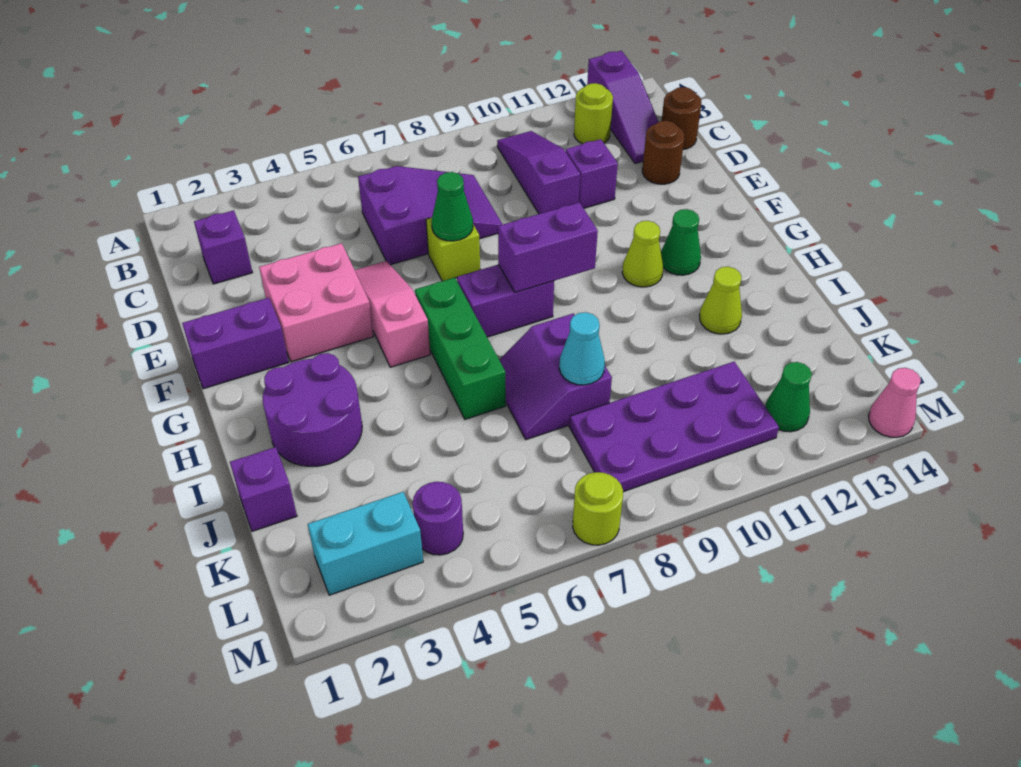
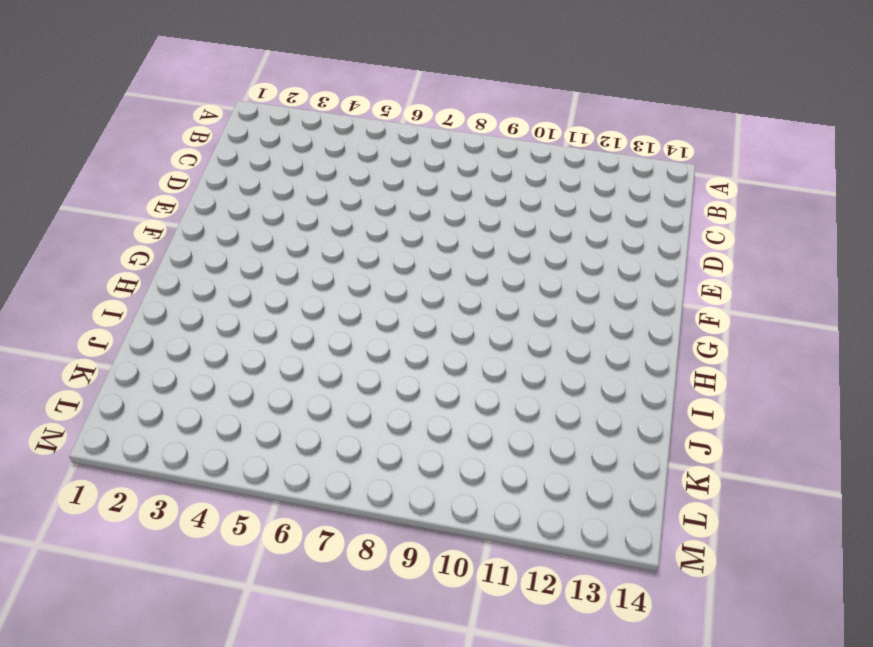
none -> purple slope A13:C13 level 1 top A
none -> purple slope B10:D10 level 1 top D
none -> lime round brick B12 level 1

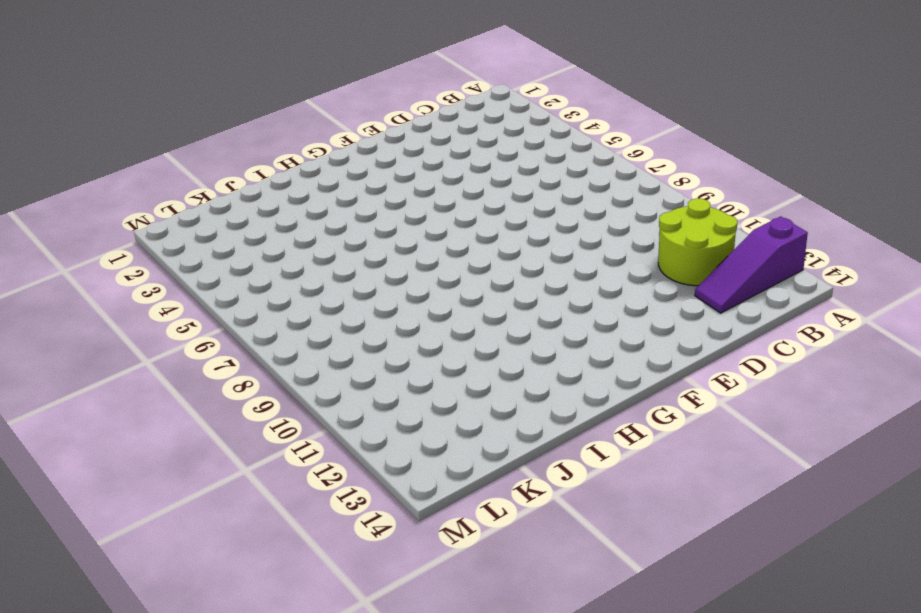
lime round brick B11:C12 level 1 -> lime round brick B12 level 1
none -> purple slope B10:D10 level 1 top D
none -> purple brick C2 level 1
none -> purple slope C6:D8 level 1 top 6

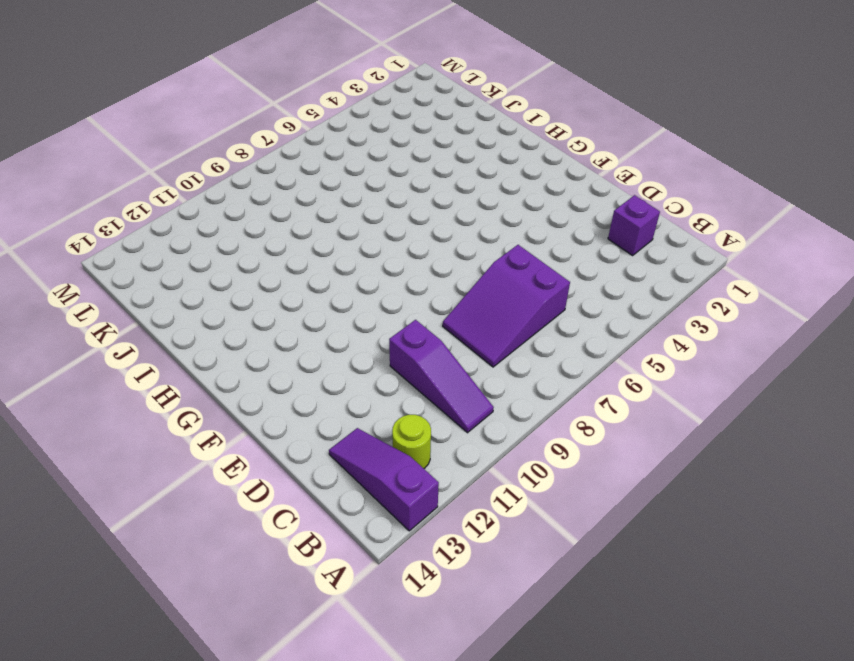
none -> brown round brick C14 level 1
none -> purple brick D11 level 1
none -> brown round brick D13 level 1

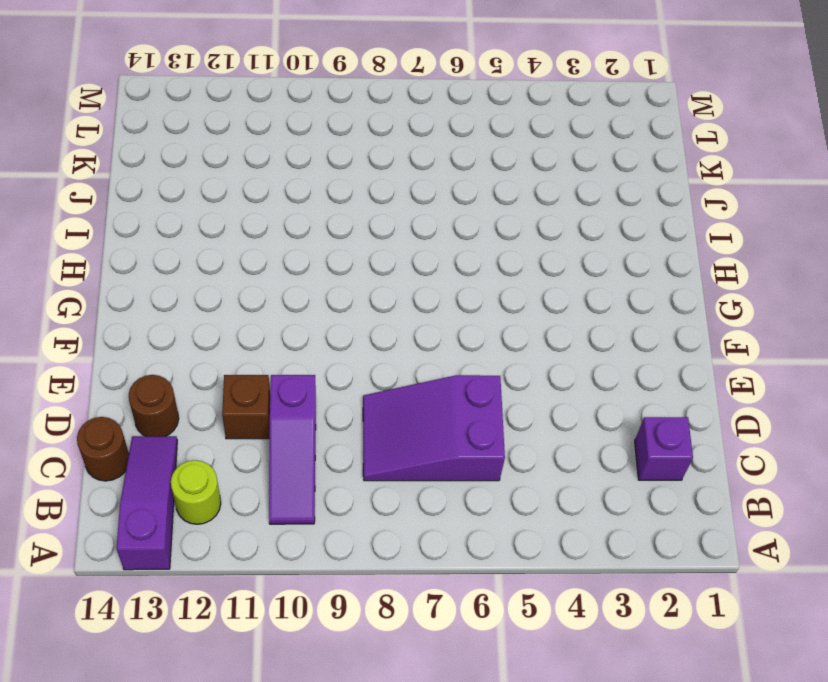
brown brick D11 level 1 -> purple brick D11 level 1
none -> pink brick E3:F4 level 1
none -> pink slope E5:G5 level 1 top G
none -> lime brick E7 level 1

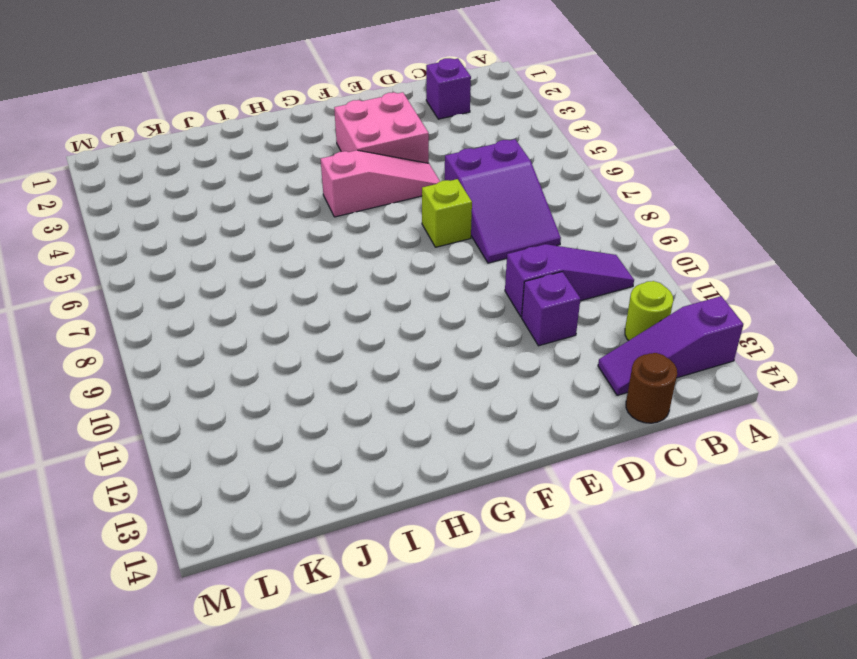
none -> brown round brick D13 level 1
none -> purple brick F1:F2 level 1
none -> green brick G6:I6 level 1

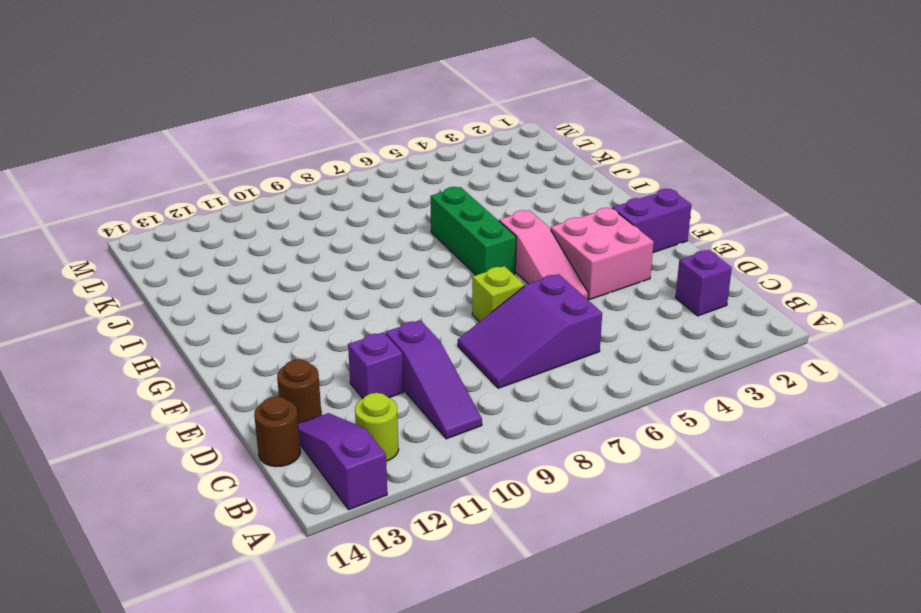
none -> purple brick G7:G8 level 1
none -> lime cone G11 level 1
none -> green cone G12 level 1

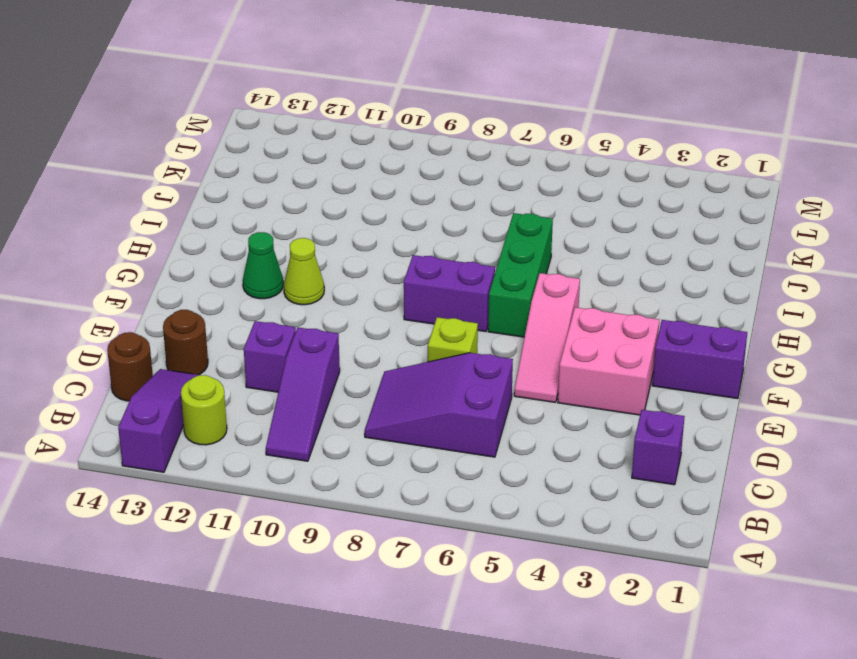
none -> purple round brick H2:I3 level 1
none -> purple slope I7:J8 level 1 top 8
none -> lime cone I12 level 1

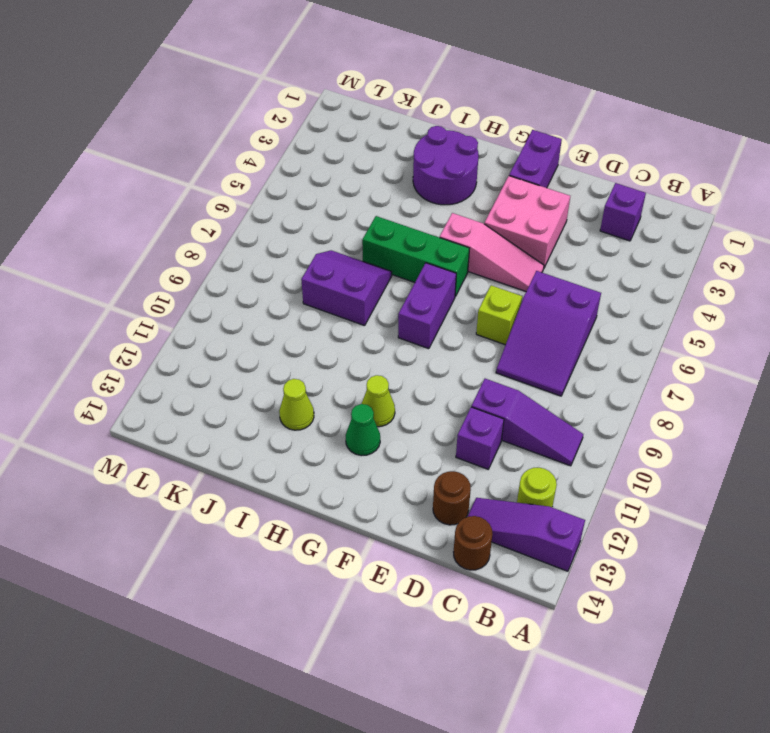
none -> purple brick J1 level 1
none -> purple plate K8:L11 level 1
none -> cyan brick L2:L3 level 1

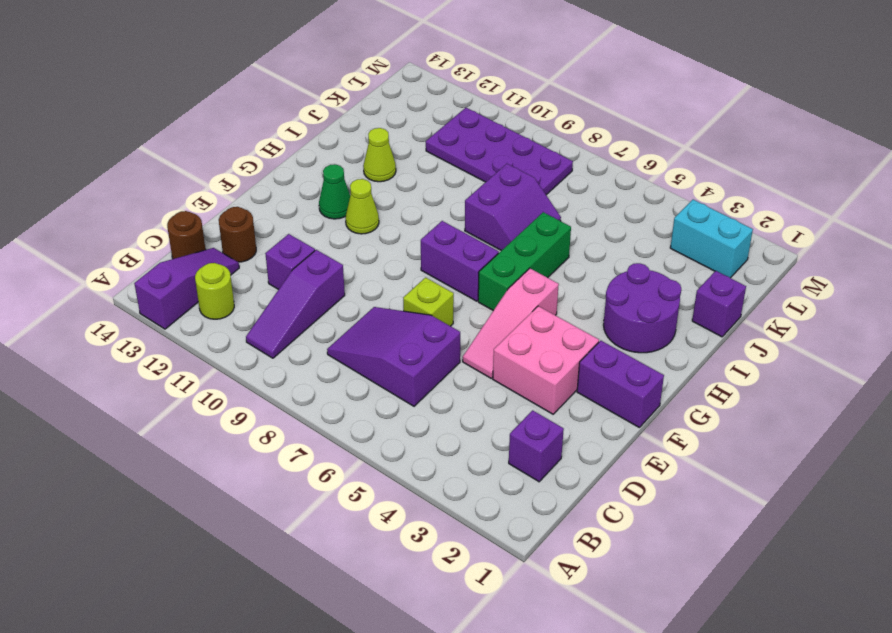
none -> purple round brick L4 level 1
none -> green cone L12 level 1
none -> lime round brick M7 level 1

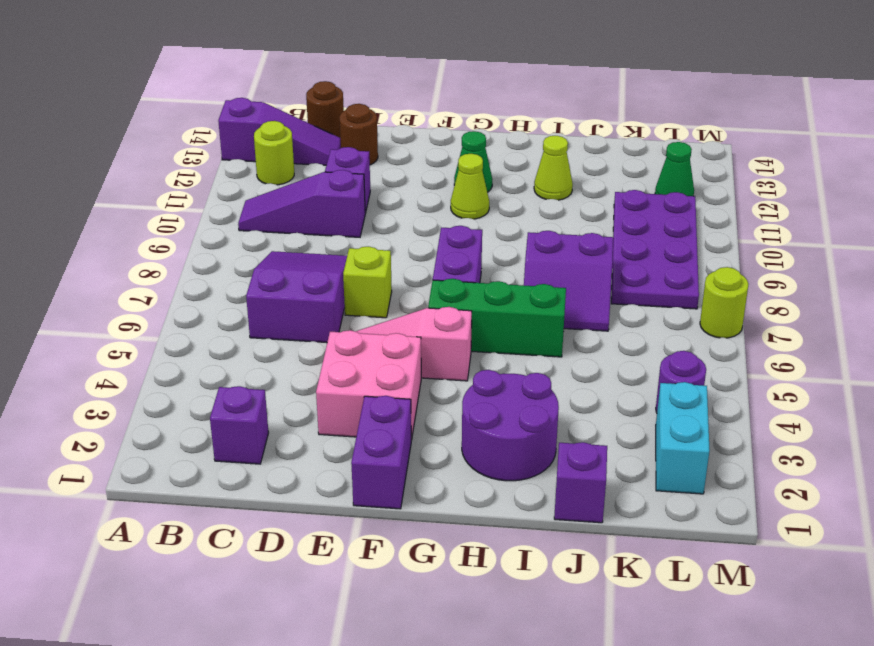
none -> pink cone M14 level 1
none -> green cone E7 level 2
none -> purple brick G8:G9 level 2

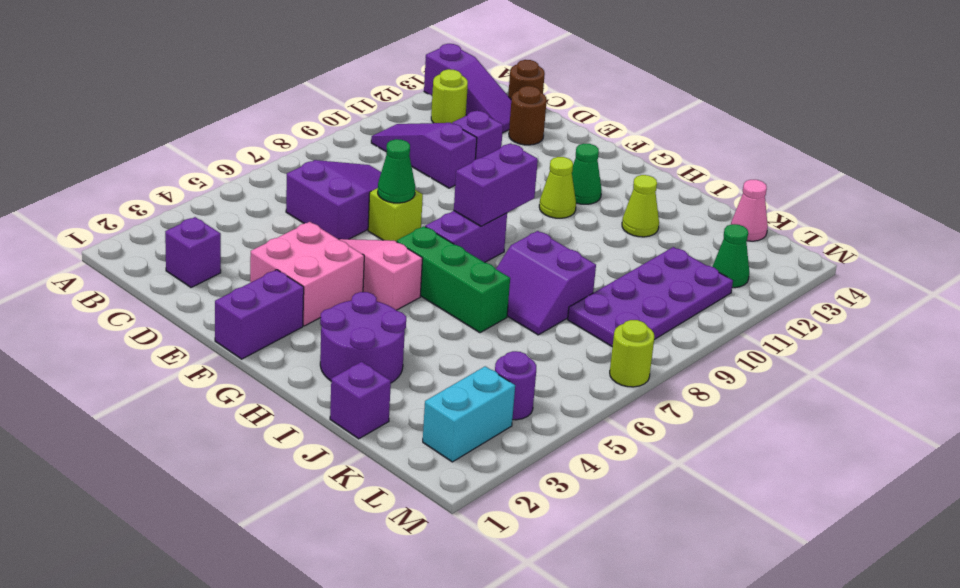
pink cone K14 level 1 -> pink cone M14 level 1
none -> cyan cone J8 level 2

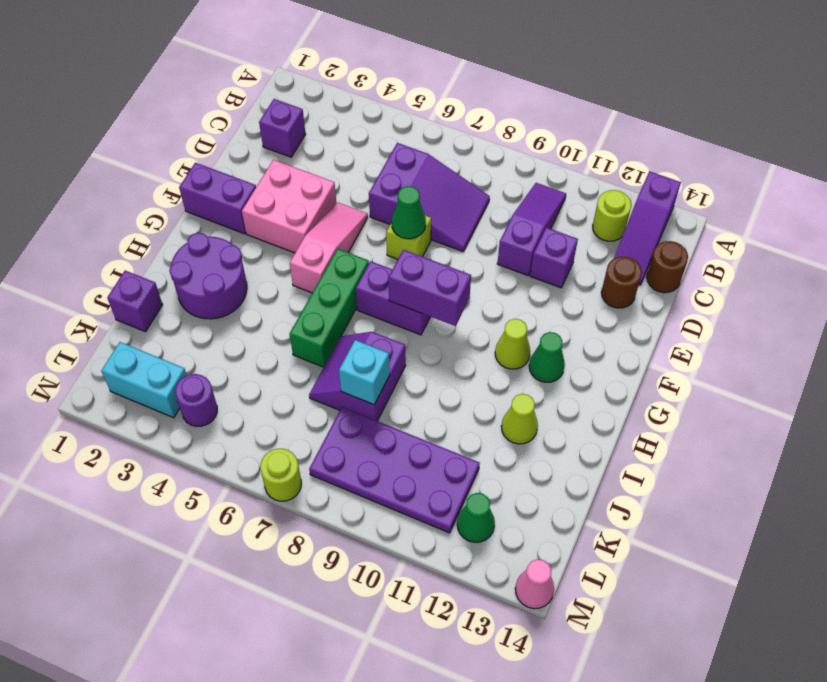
cyan brick J8 level 2 -> cyan cone J8 level 2

